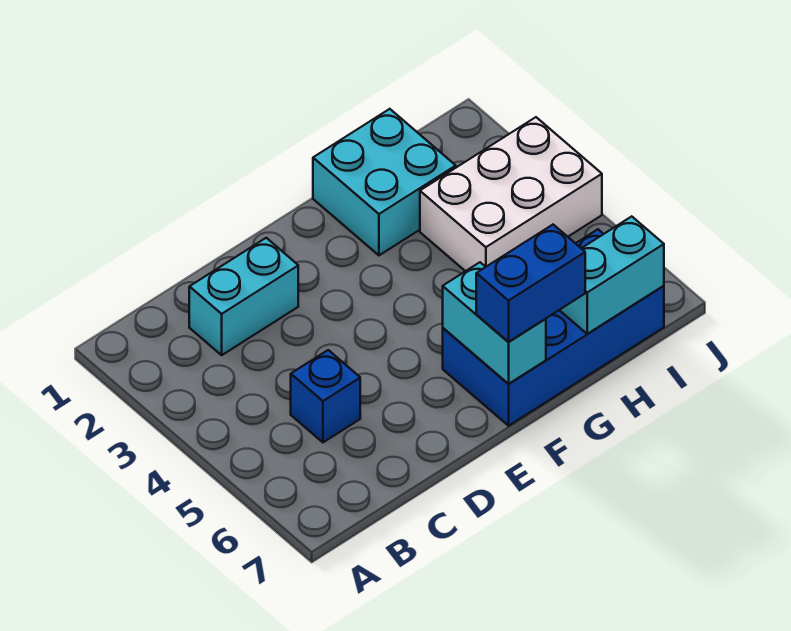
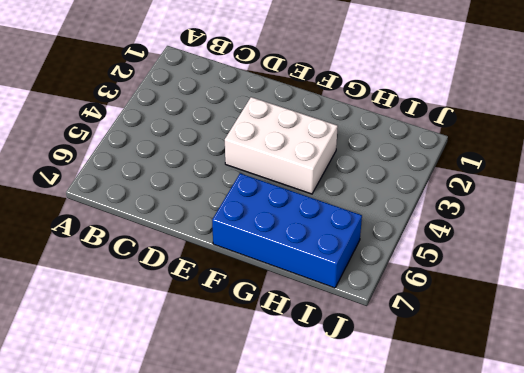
white brick E3:G4 level 1 -> white brick H3:J4 level 1
none -> cyan brick C2:D2 level 1
none -> blue brick C5 level 1

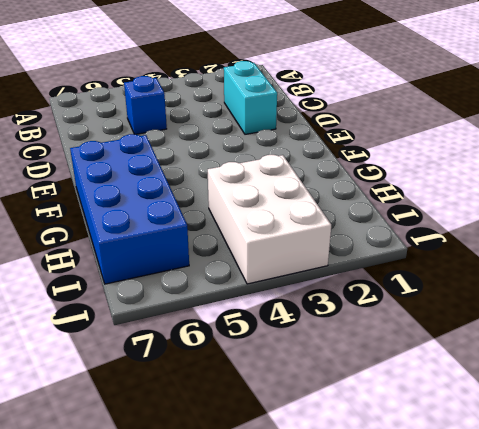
none -> cyan brick G1:H2 level 1
none -> cyan brick F6:F7 level 2

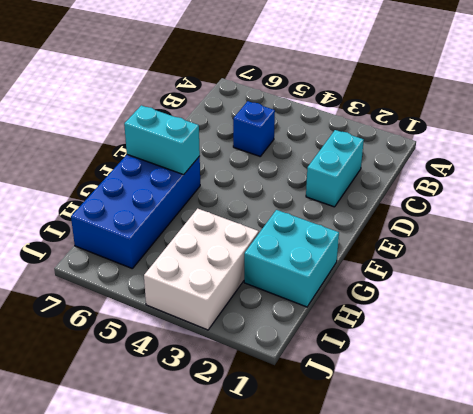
none -> cyan brick H7:I7 level 2
none -> blue brick F7:G7 level 3

